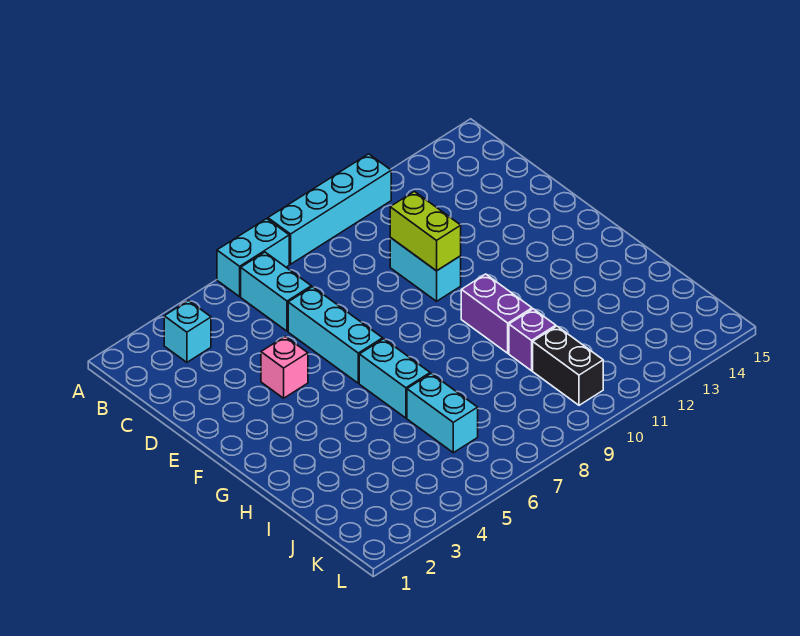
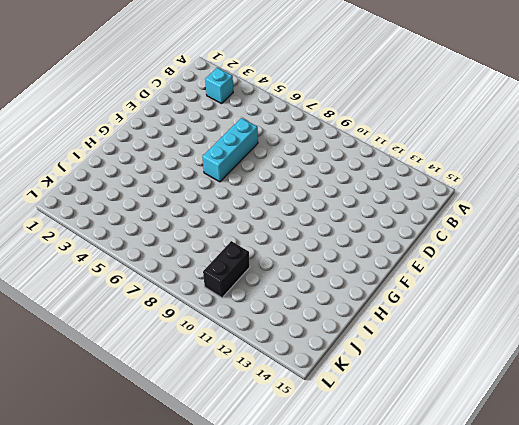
none -> cyan brick A6:A7 level 1
none -> cyan brick A8:A11 level 1
none -> cyan brick B6:C6 level 1

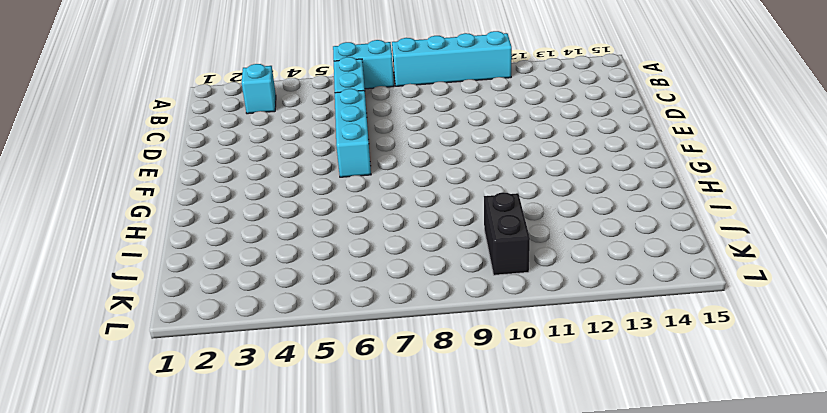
none -> cyan brick D10:E10 level 1
none -> pink brick E4 level 1
none -> cyan brick G6:H6 level 1

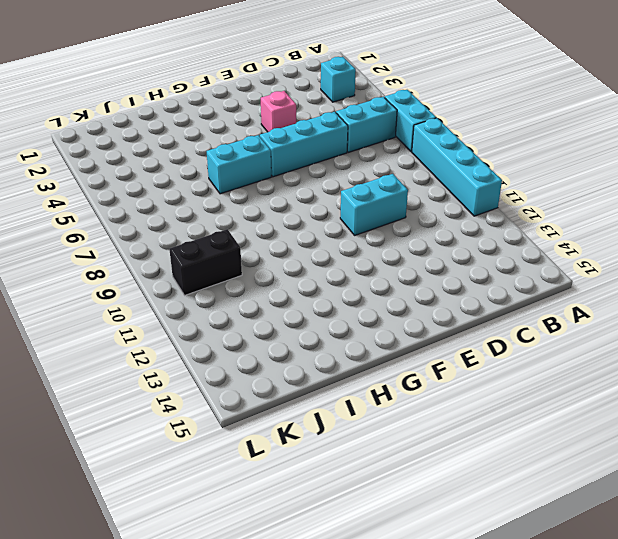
none -> purple brick G10:H10 level 1
none -> cyan brick I6:J6 level 1
none -> purple brick I10 level 1

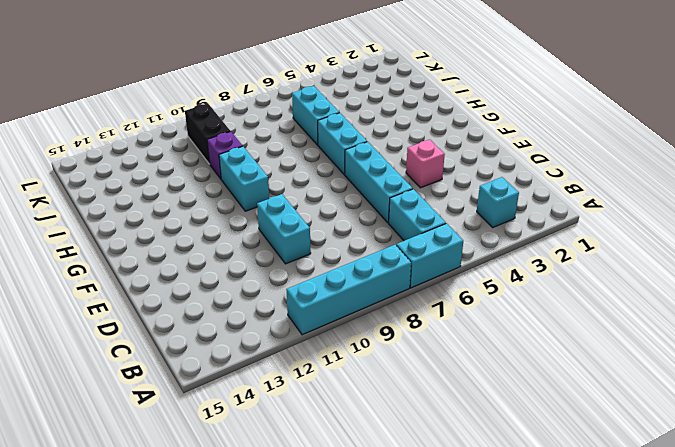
cyan brick G10:H10 level 1 -> purple brick G10:H10 level 1
none -> lime brick D10:E10 level 2

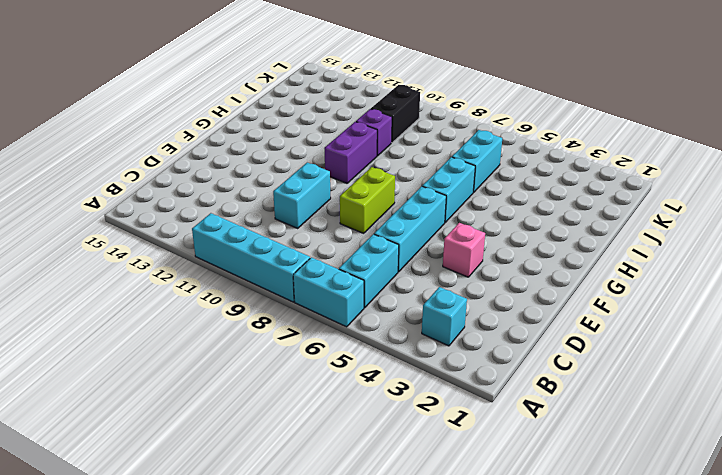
lime brick E8:F8 level 1 -> lime brick D10:E10 level 2

